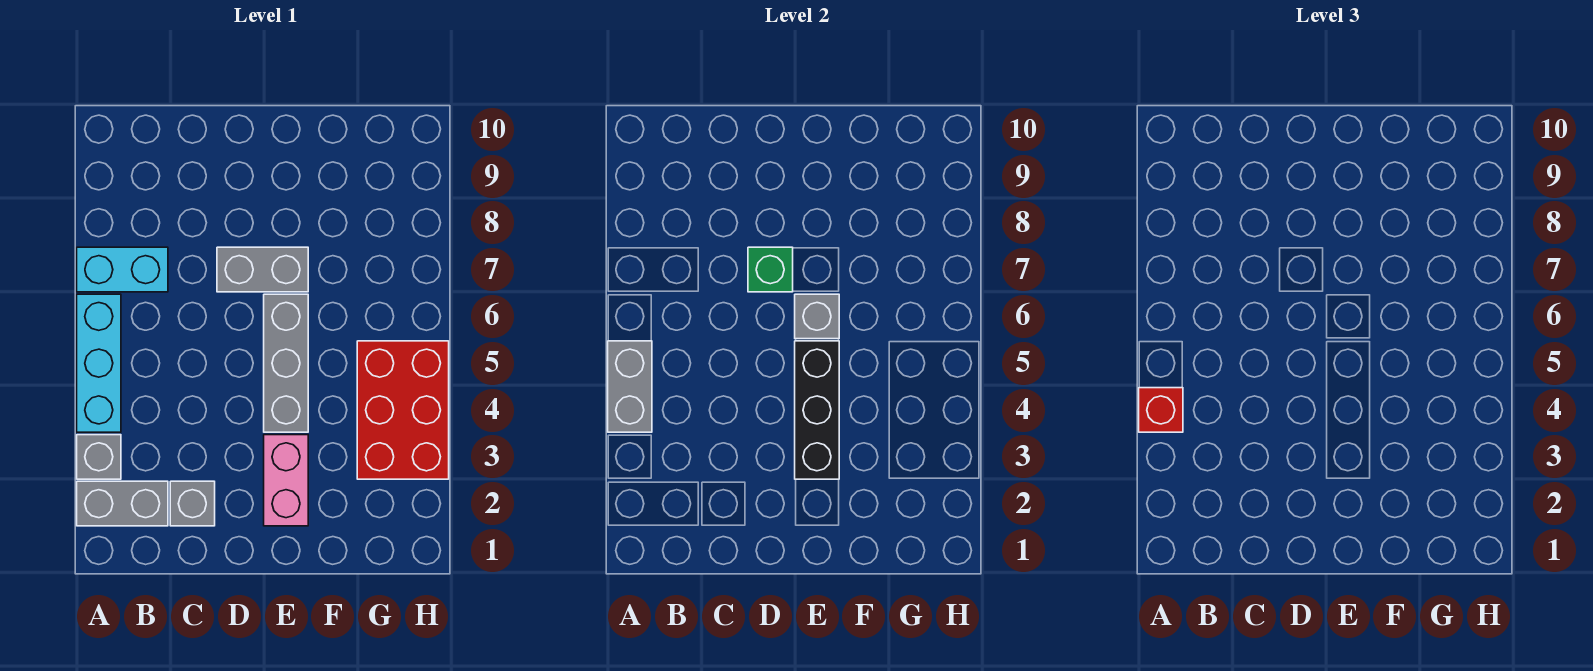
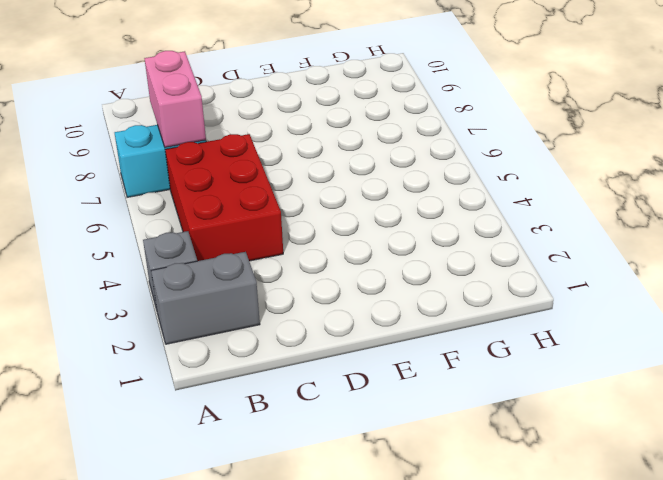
red brick B4:C6 level 1 -> red brick G3:H5 level 1
pink brick B7:B8 level 2 -> pink brick E2:E3 level 1
none -> cyan brick A4:A6 level 1
none -> grey brick C2 level 1
none -> grey brick D7:E7 level 1

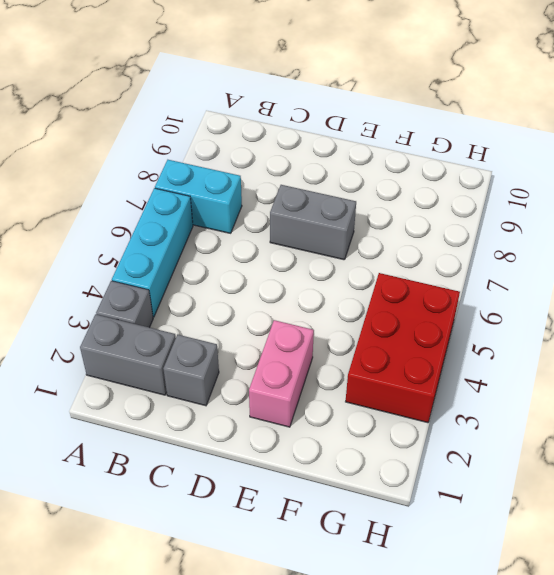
none -> grey brick E4:E6 level 1
none -> grey brick A4:A5 level 2
none -> green brick D7 level 2

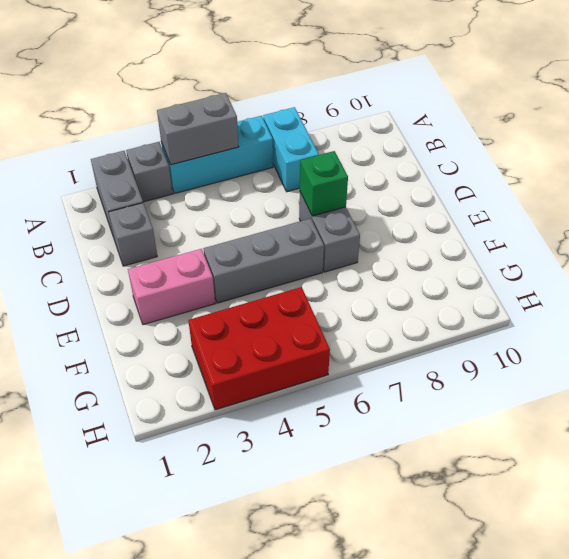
none -> black brick E3:E5 level 2
none -> grey brick E6 level 2
none -> red brick A4 level 3

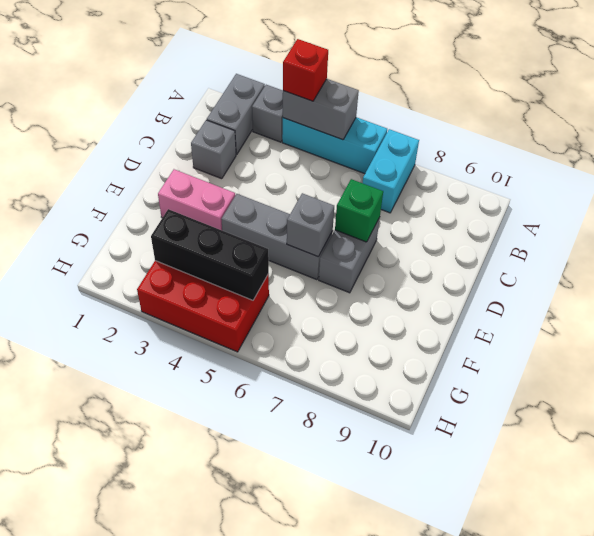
black brick G3:G5 level 2 -> black brick E3:E5 level 2

